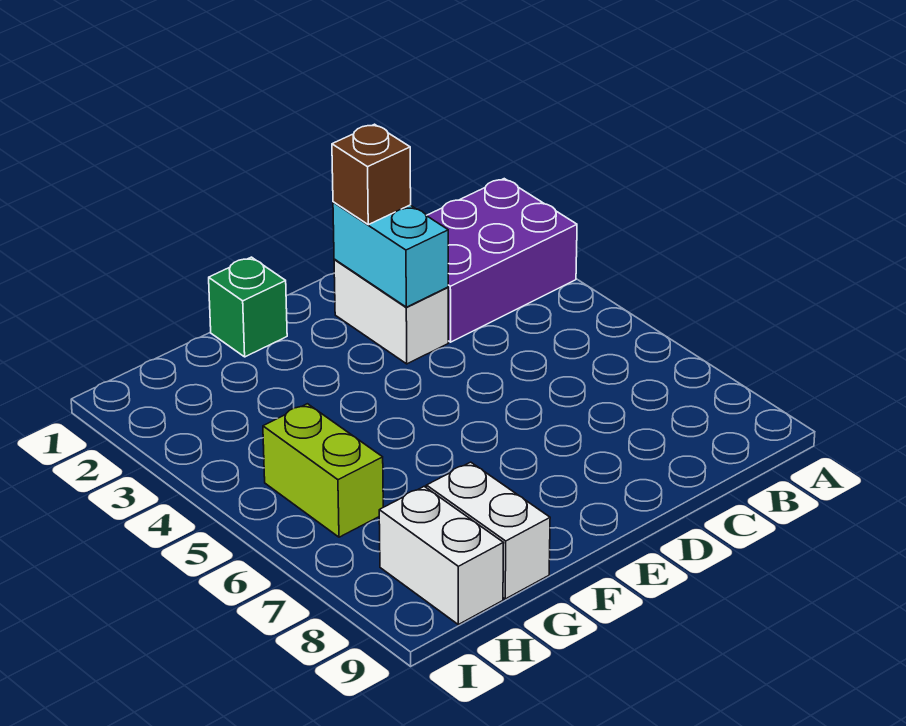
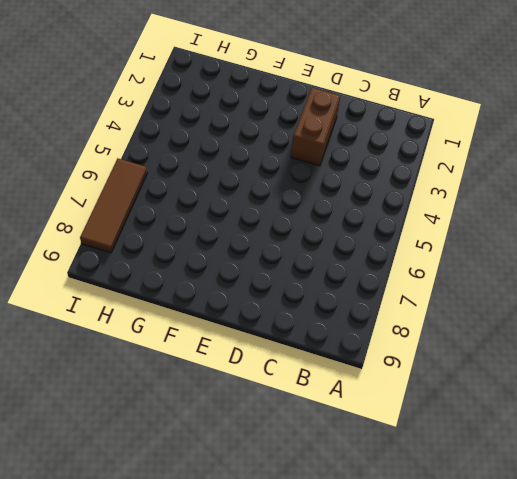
brown brick D2:D3 level 1 -> white brick D2:D3 level 1
brown tile I6:I8 level 1 -> none
none -> purple brick A2:C3 level 1
none -> green brick F1 level 1

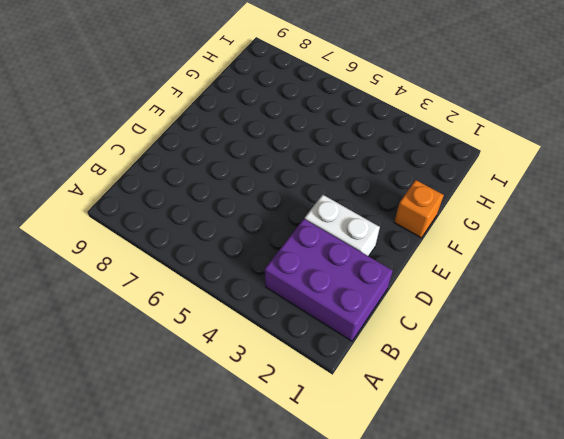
purple brick B1:C3 level 1 -> purple brick A2:C3 level 1
orange brick F1 level 1 -> green brick F1 level 1
none -> white brick G8:G9 level 1
none -> lime brick H5:H6 level 1

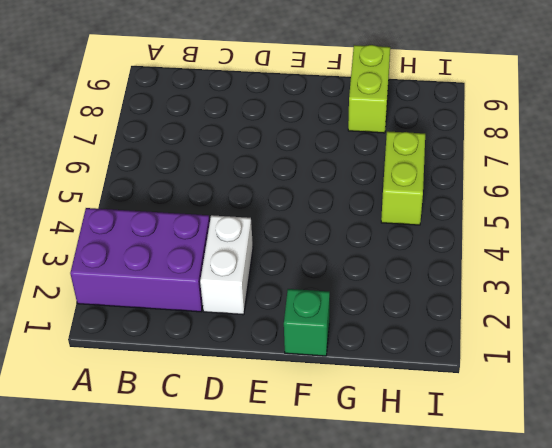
lime brick G8:G9 level 1 -> white brick G8:G9 level 1
none -> white brick H8:H9 level 1
none -> cyan brick D2:D3 level 2

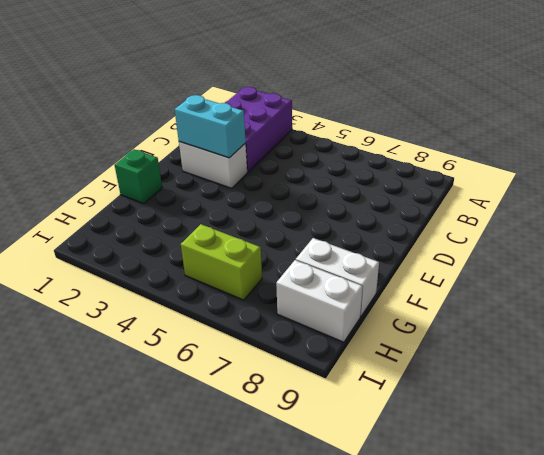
none -> brown brick D2 level 3

